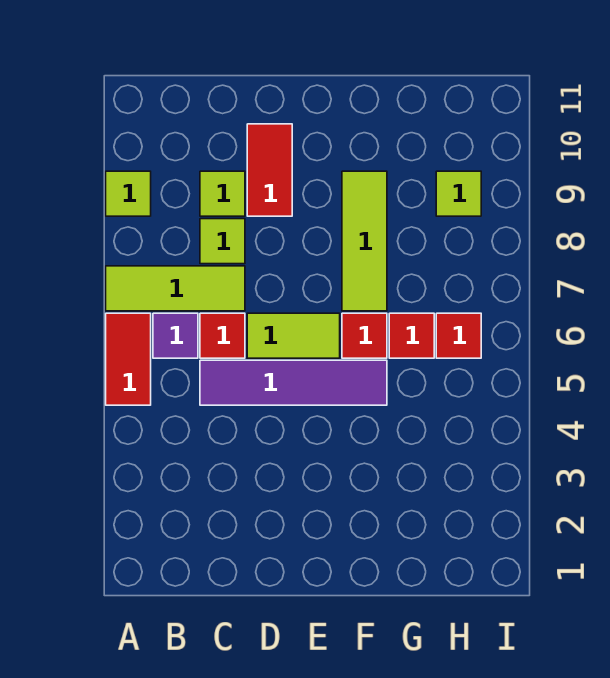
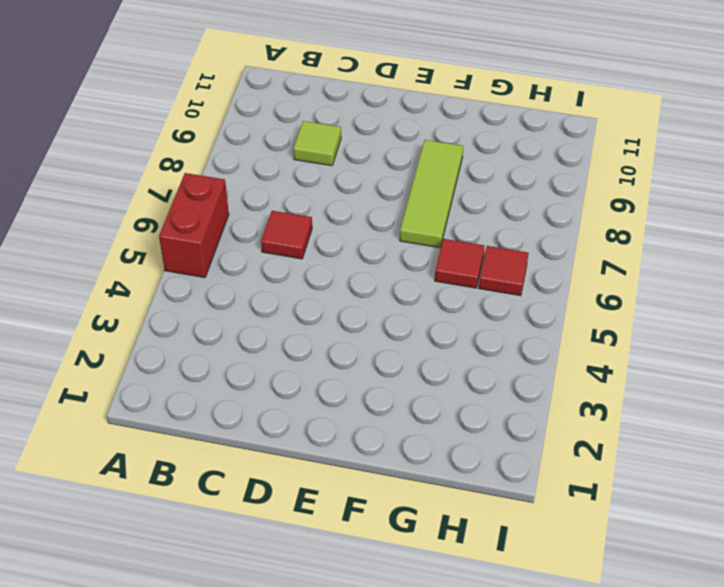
red brick A5:A6 level 1 -> red tile A5:A6 level 1
none -> lime tile A7:C7 level 1
none -> lime tile A9 level 1
none -> purple tile B6 level 1

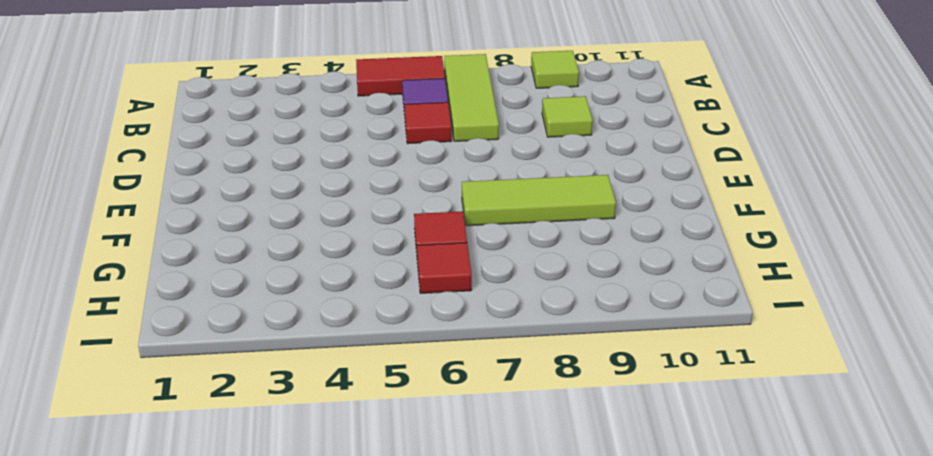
none -> purple tile C5:F5 level 1
none -> lime tile C8 level 1
none -> lime tile D6:E6 level 1

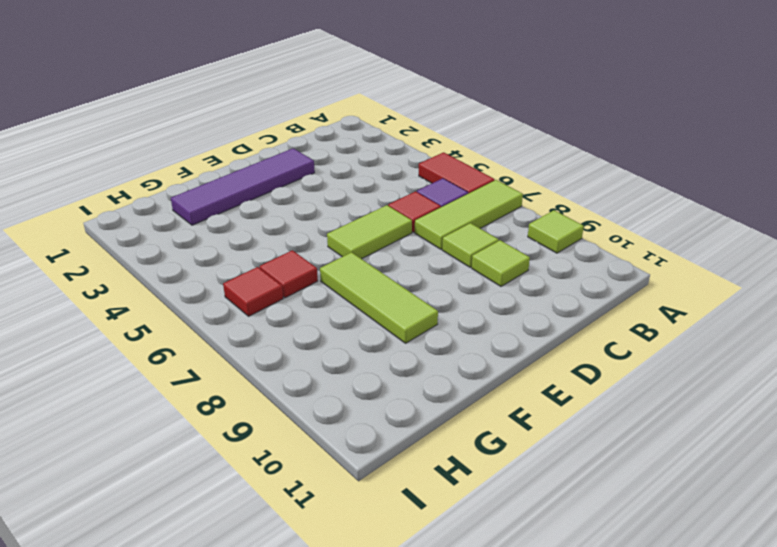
purple tile D2:G2 level 1 -> purple tile C5:F5 level 1
none -> red tile D9:D10 level 1
none -> red tile F6 level 1
none -> lime tile H9 level 1

